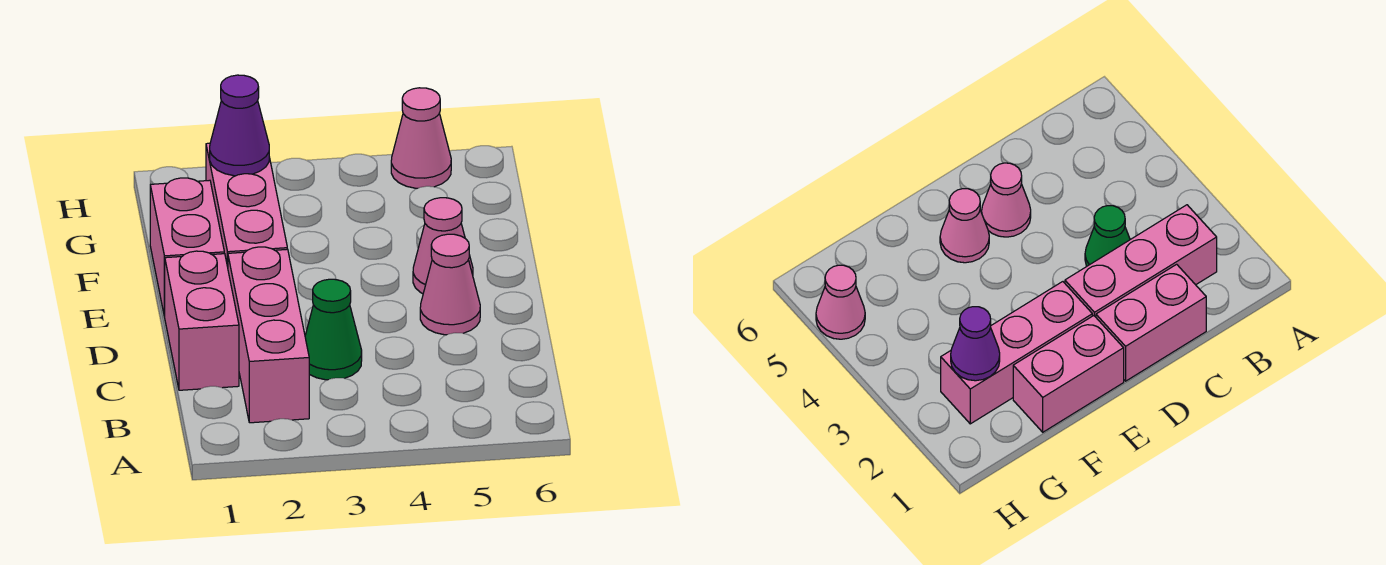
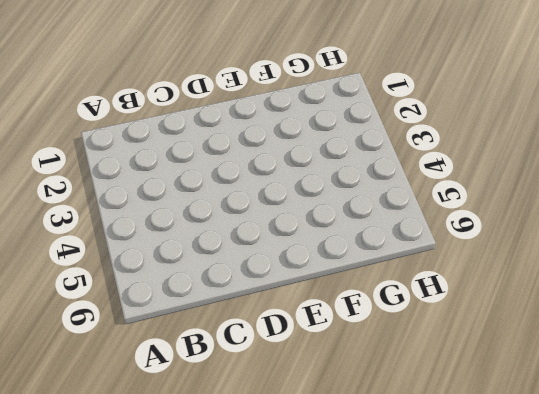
none -> pink brick B2:D2 level 1
none -> pink brick C1:D1 level 1

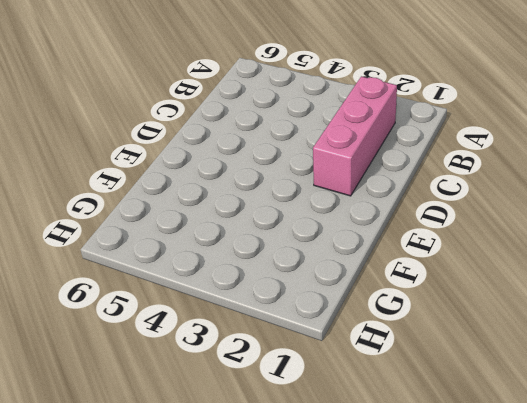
none -> pink brick C1:D1 level 1
none -> green cone C3 level 1

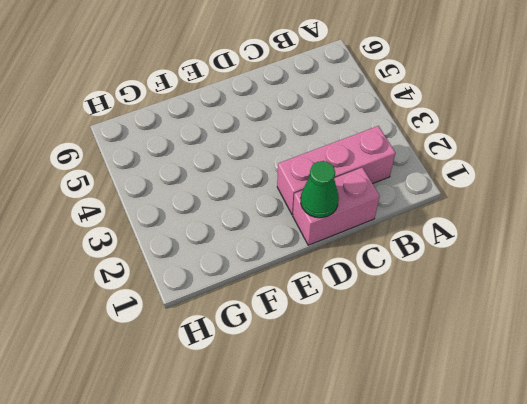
green cone D1 level 2 -> green cone C3 level 1
none -> pink cone D5 level 1
none -> pink brick E1:F1 level 1

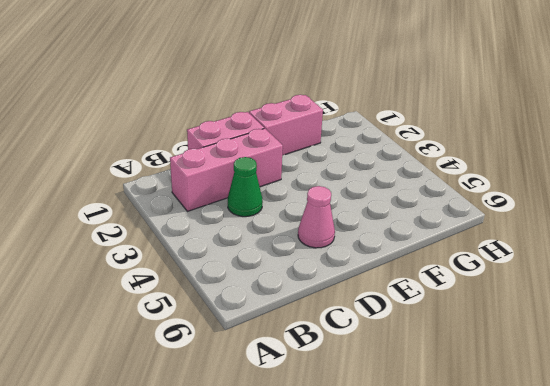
none -> pink brick E2:G2 level 1
none -> pink cone E5 level 1

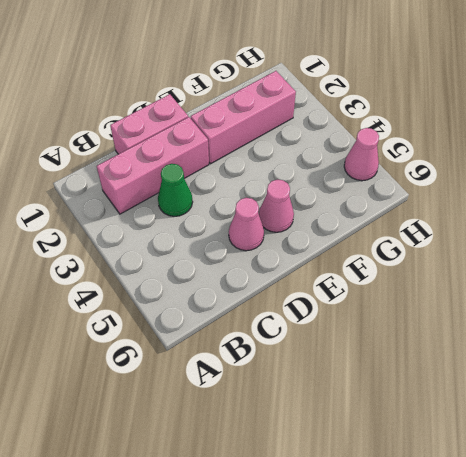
none -> pink brick E1:F1 level 1
none -> purple cone G2 level 2

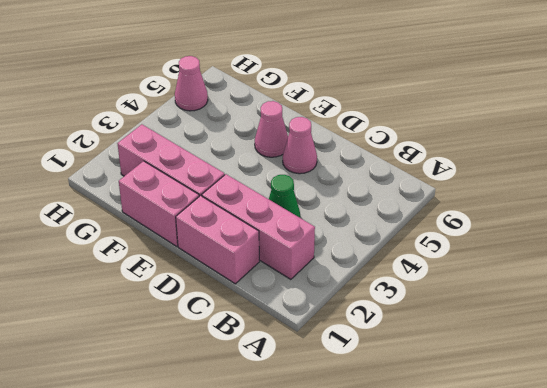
none -> purple cone G2 level 2

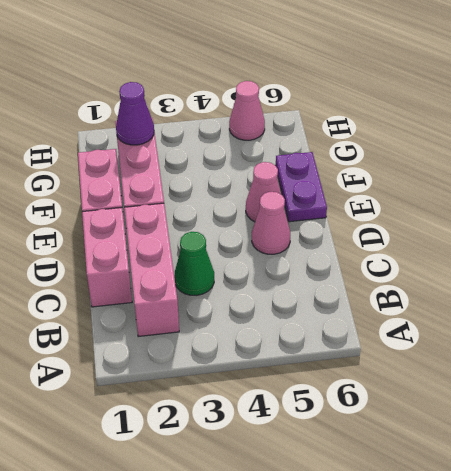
purple plate E6:F6 level 1 -> none

